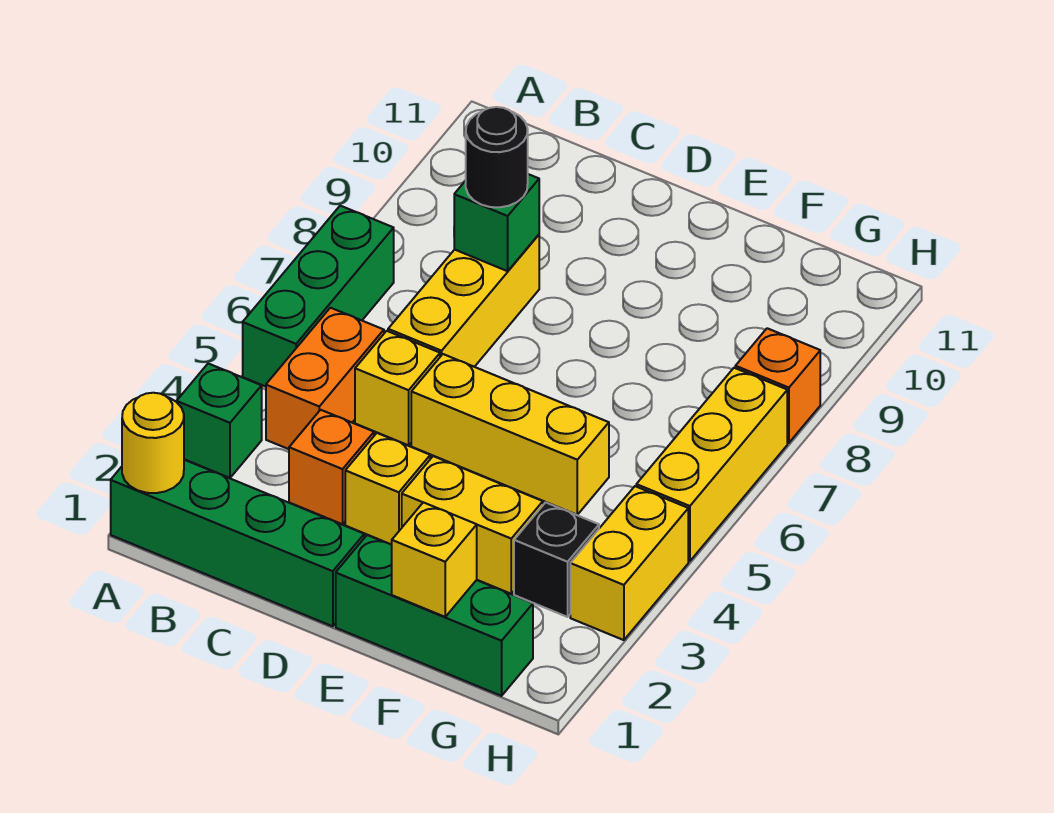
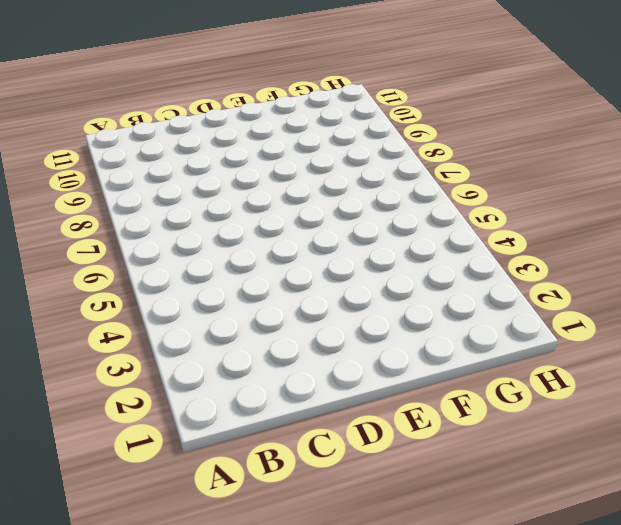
none -> green brick A1:D1 level 1
none -> green brick A3 level 1
none -> green brick A5:A7 level 1

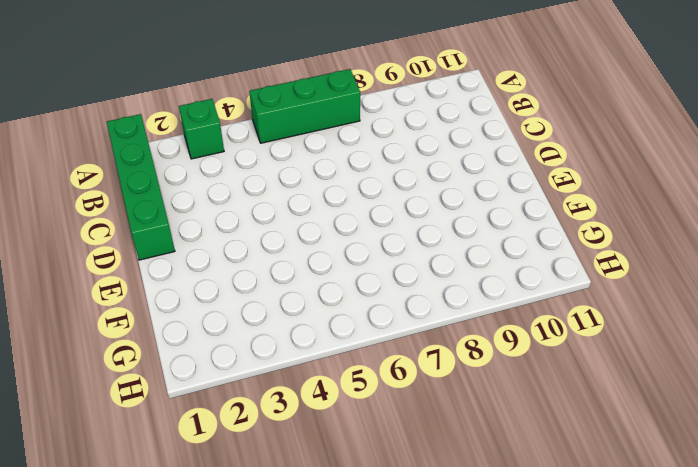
none -> orange brick B4:B5 level 1
none -> orange brick C3 level 1
none -> yellow brick C5 level 1

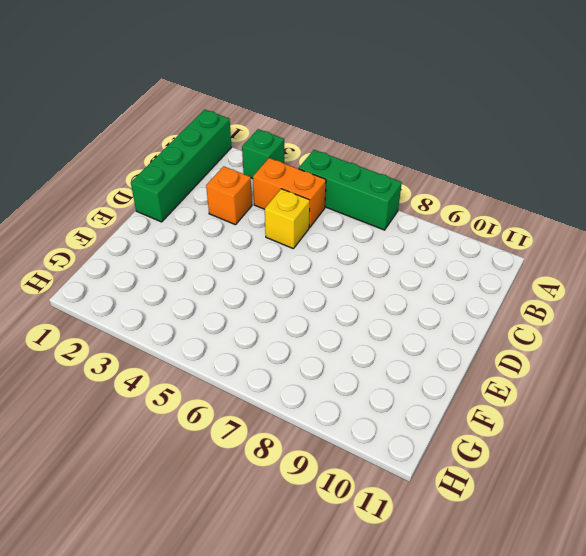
none -> yellow brick C6:C8 level 1
none -> yellow brick D3 level 1
none -> yellow brick D5:F5 level 1

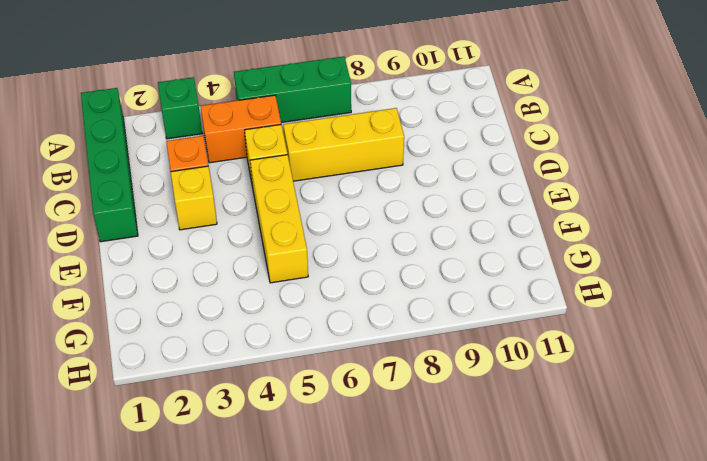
none -> green brick E1:G1 level 1
none -> yellow brick E3:F3 level 1
none -> black brick G3 level 1

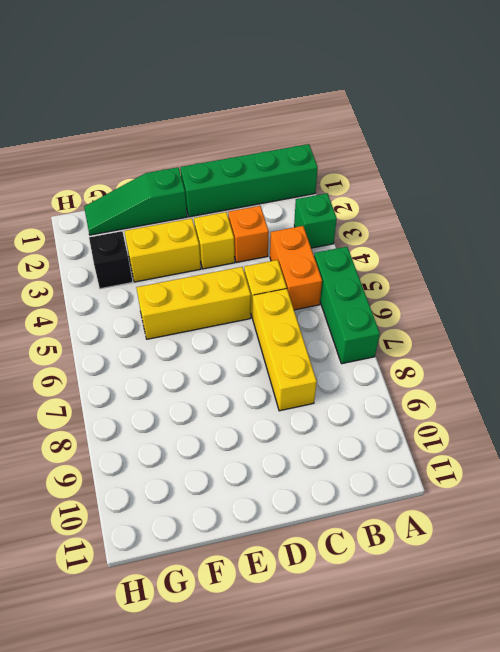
green slope E1:G1 level 1 top E -> green brick E1:G1 level 1
none -> yellow brick H3:H4 level 1
none -> yellow brick H5:H7 level 1
none -> orange brick H8 level 1

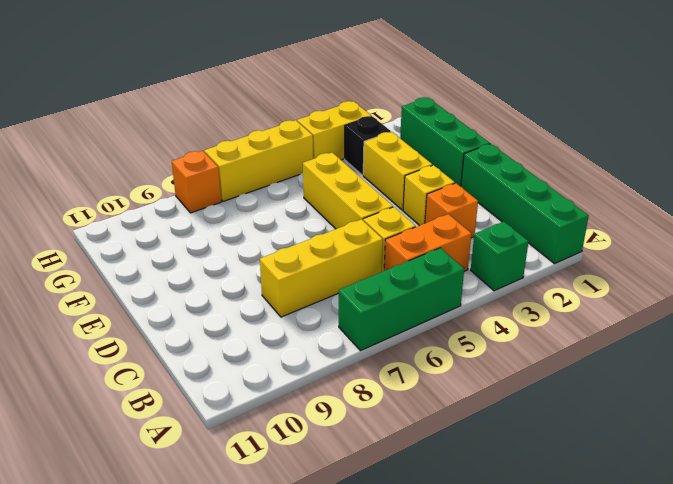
none -> yellow round brick A1 level 2
none -> green brick C8 level 2
none -> yellow brick F1 level 2

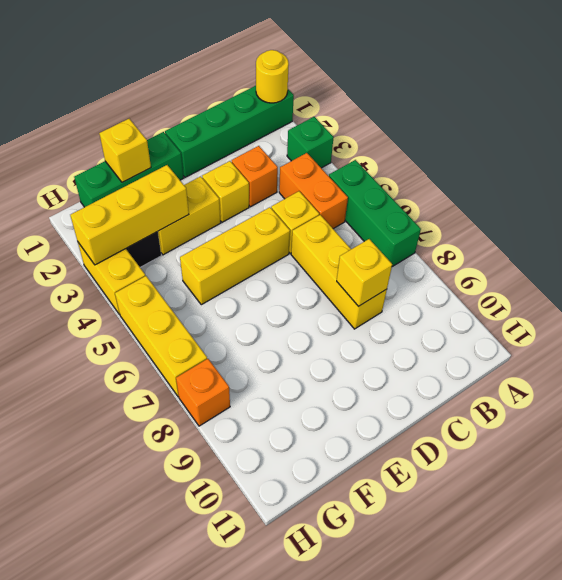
yellow brick C8 level 2 -> green brick C8 level 2
yellow brick F3:H3 level 2 -> none
none -> black round brick C8 level 3

